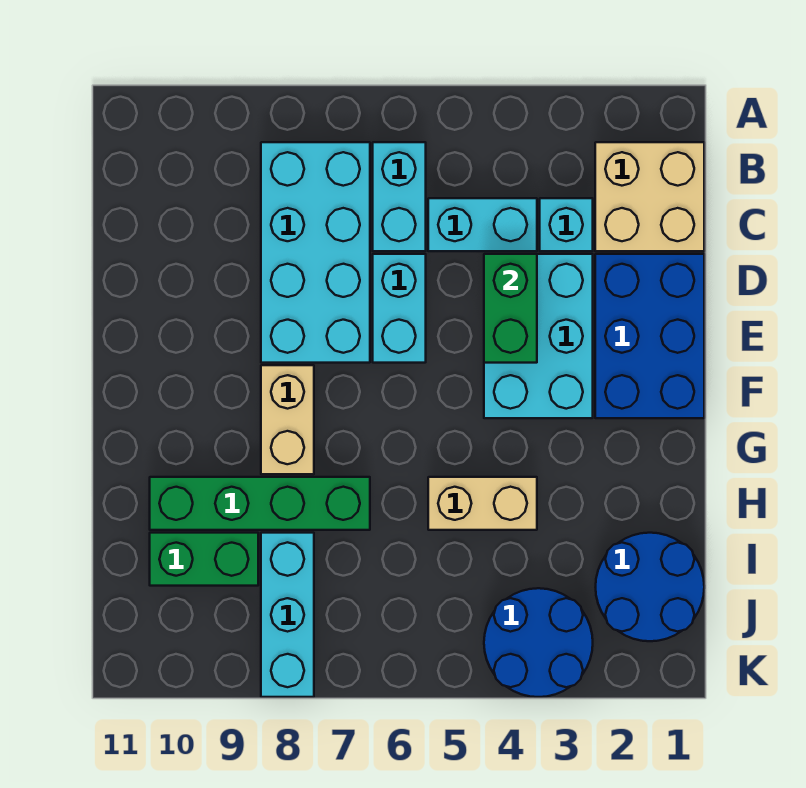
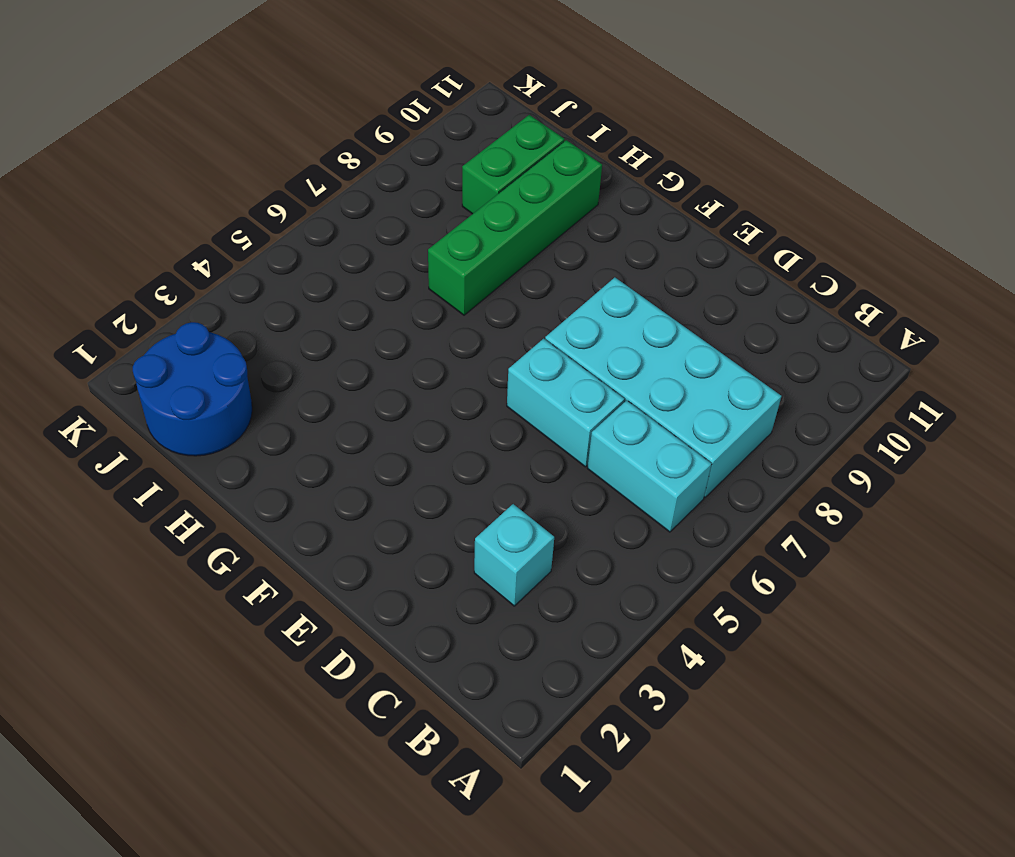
none -> tan brick B1:C2 level 1
none -> cyan brick C4:C5 level 1
none -> blue brick D1:F2 level 1

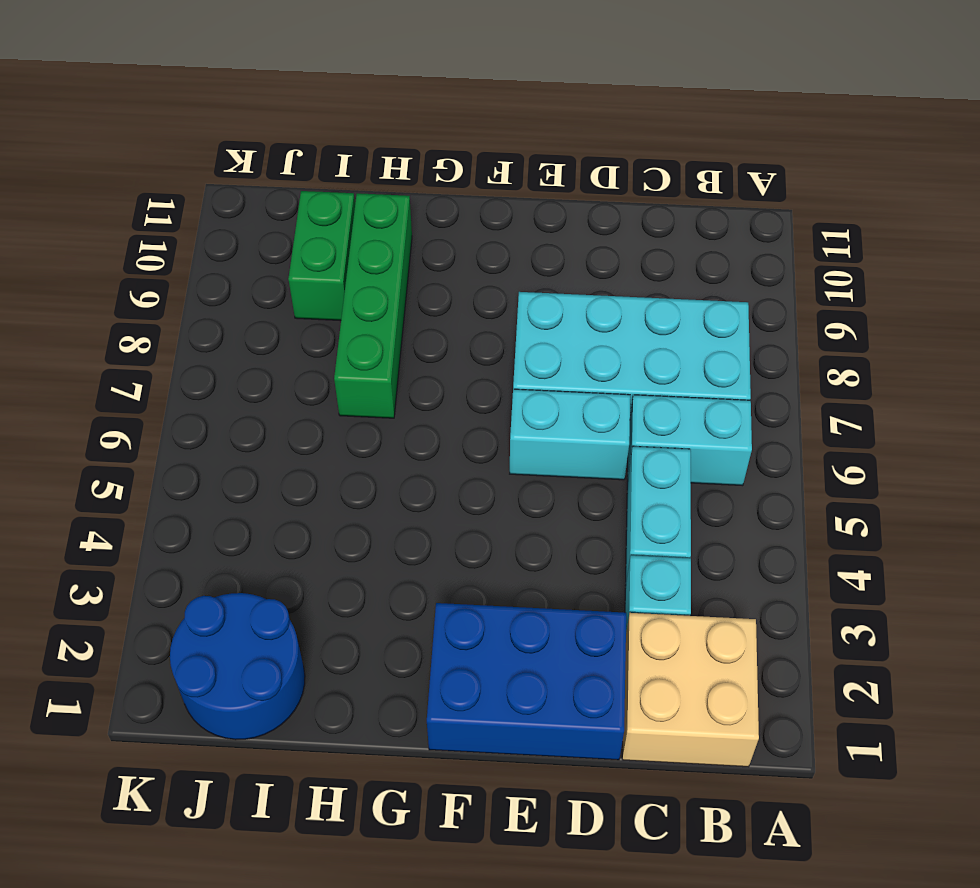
none -> cyan brick D3:F4 level 1
none -> tan brick F8:G8 level 1
none -> tan brick H4:H5 level 1

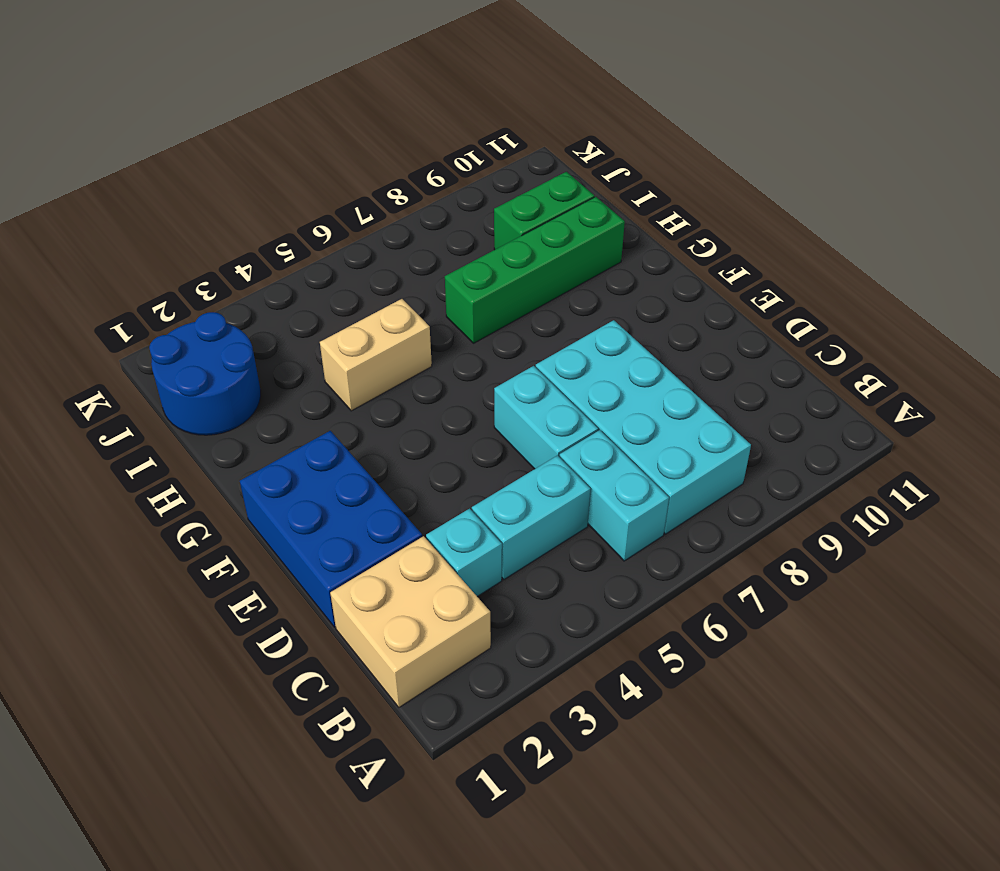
none -> cyan brick D3:F4 level 1
none -> tan brick F8:G8 level 1
none -> cyan brick I8:K8 level 1

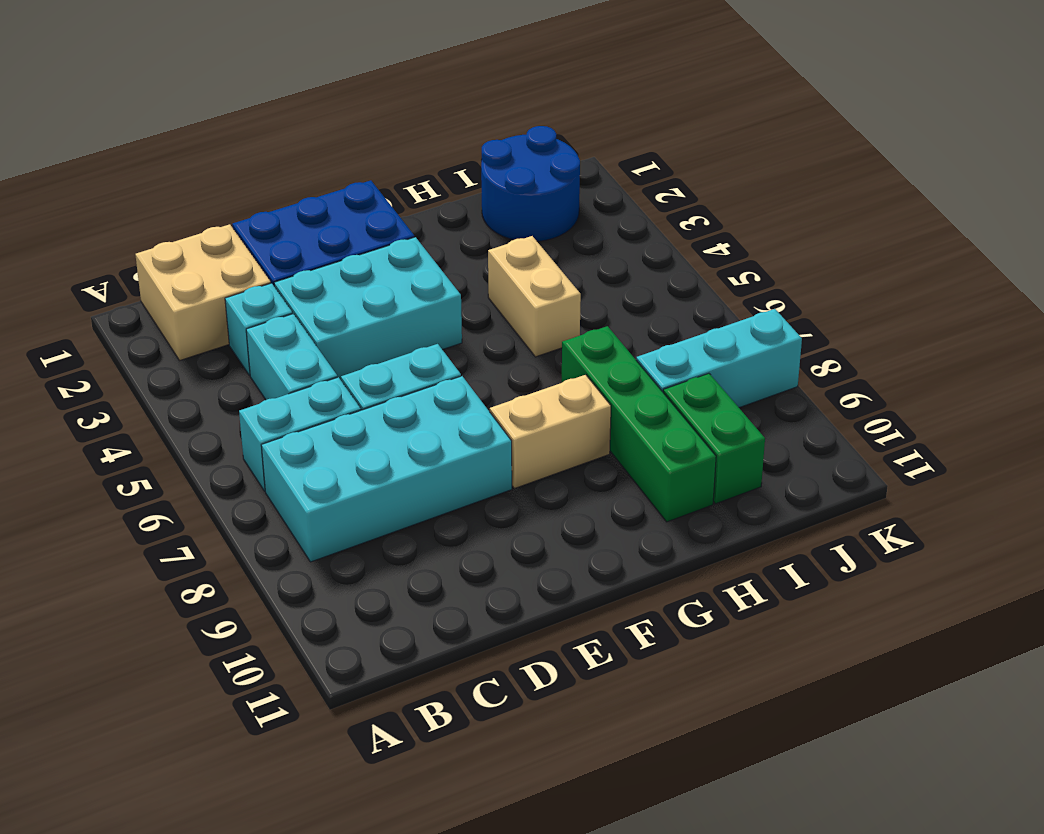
none -> blue round brick J3:K4 level 1
none -> green brick D4:E4 level 2

